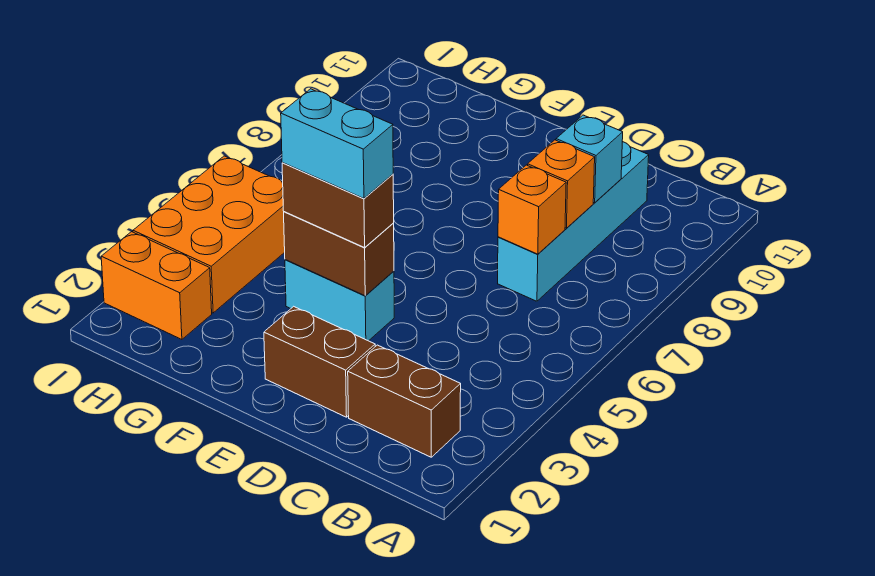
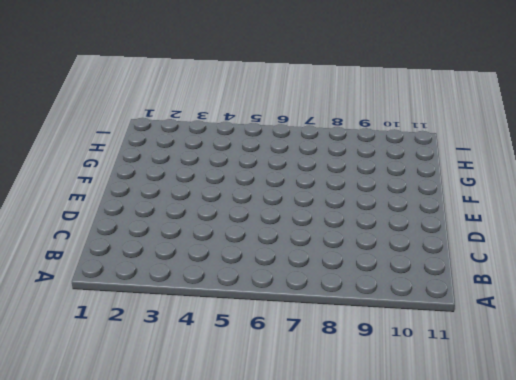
none -> brown brick B2:C2 level 1
none -> cyan brick C7:C10 level 1
none -> brown brick D2:E2 level 1

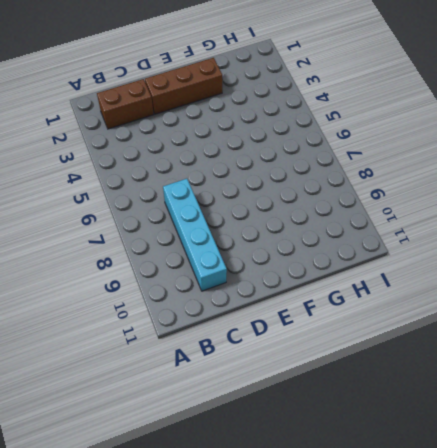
brown brick D2:F2 level 1 -> brown brick D2:E2 level 1
none -> cyan brick E4:F4 level 1
none -> orange brick H2:I2 level 1
none -> orange brick H3:I5 level 1

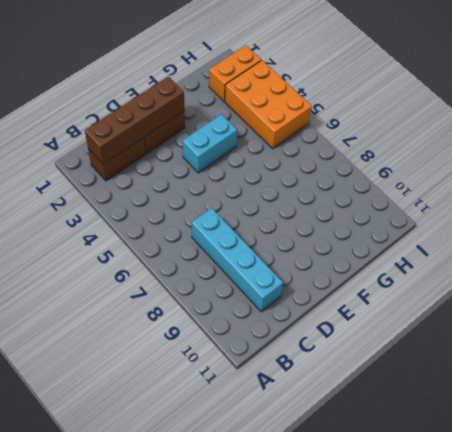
brown brick B2:E2 level 2 -> none
none -> orange brick C7 level 2
none -> orange brick C8 level 2
none -> cyan brick C9 level 2

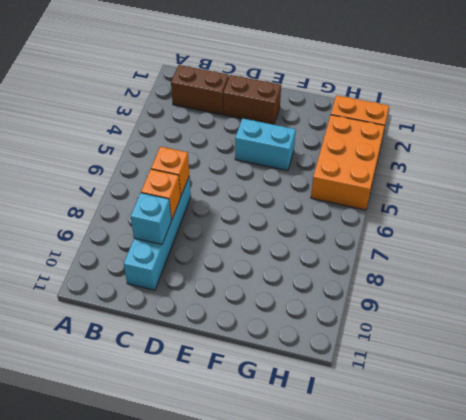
none -> brown brick E4:F4 level 2
none -> brown brick E4:F4 level 3
none -> cyan brick E4:F4 level 4

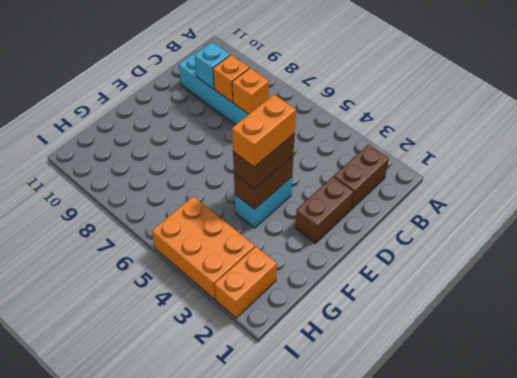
orange brick E4:F4 level 4 -> cyan brick E4:F4 level 4

